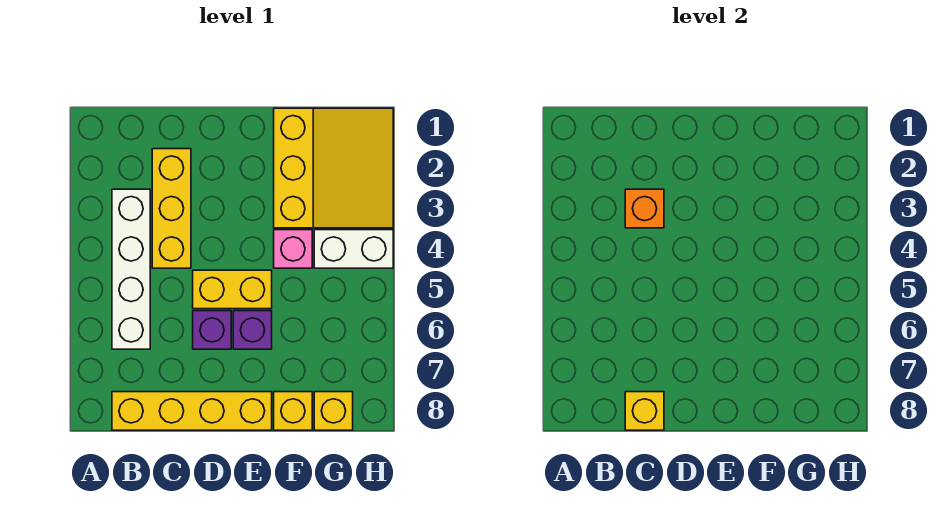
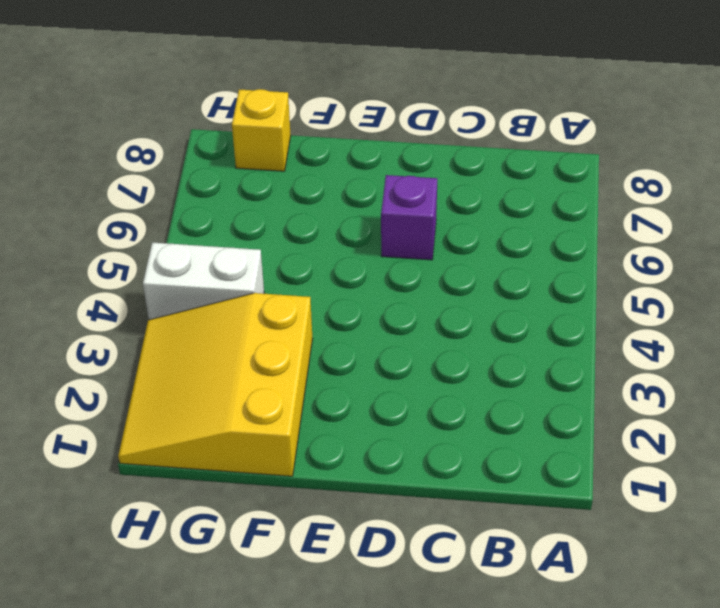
none -> white brick B3:B6 level 1
none -> yellow brick B8:E8 level 1
none -> yellow brick C2:C4 level 1

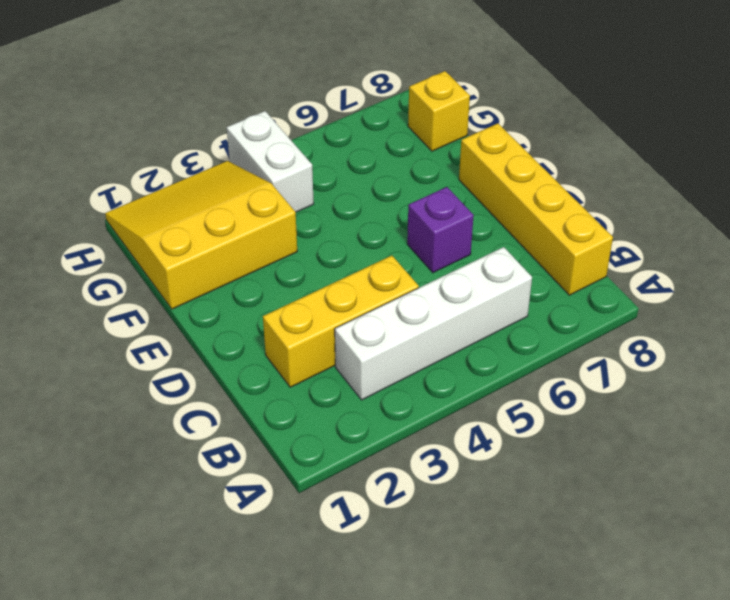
none -> yellow brick D5:E5 level 1
none -> purple brick E6 level 1
none -> pink brick F4 level 1

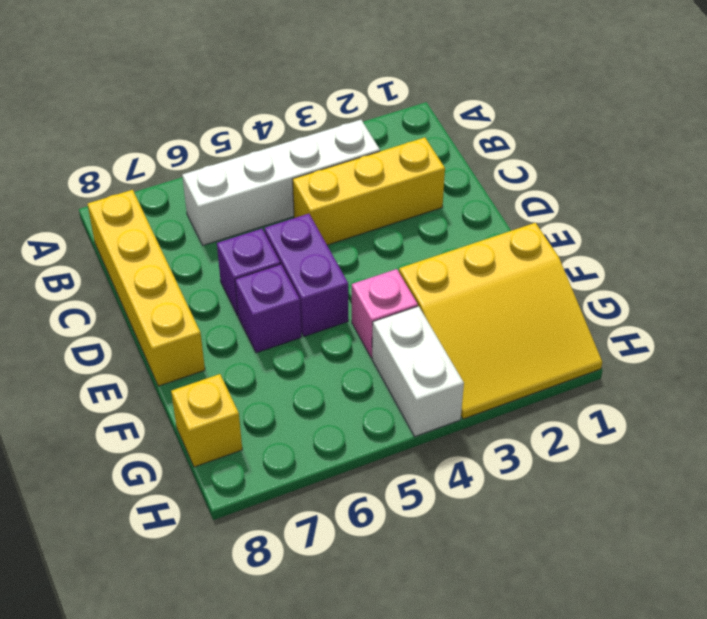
purple brick D5:E5 level 1 -> yellow brick D5:E5 level 1
none -> yellow brick F8 level 1
none -> orange brick C3 level 2
none -> yellow brick C8 level 2

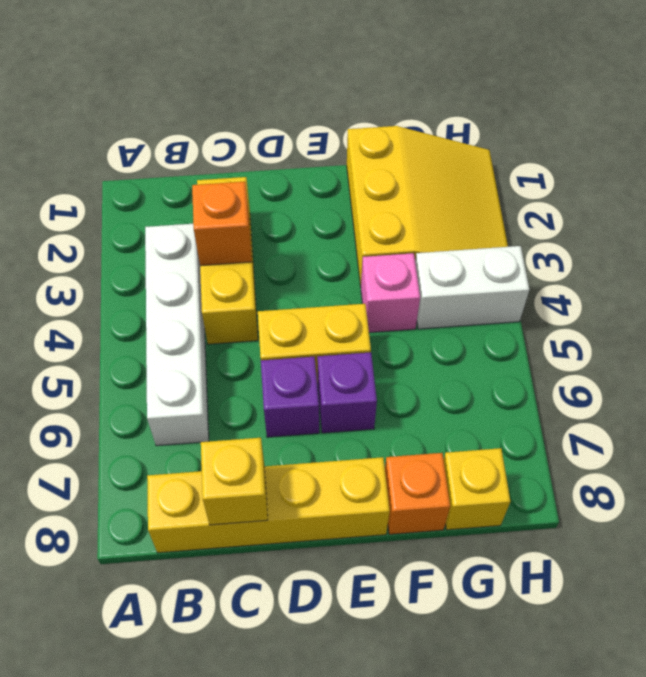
orange brick F8 level 1 -> yellow brick F8 level 1

